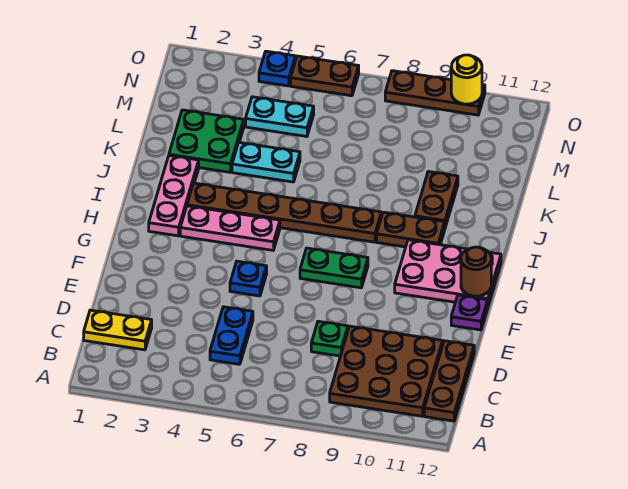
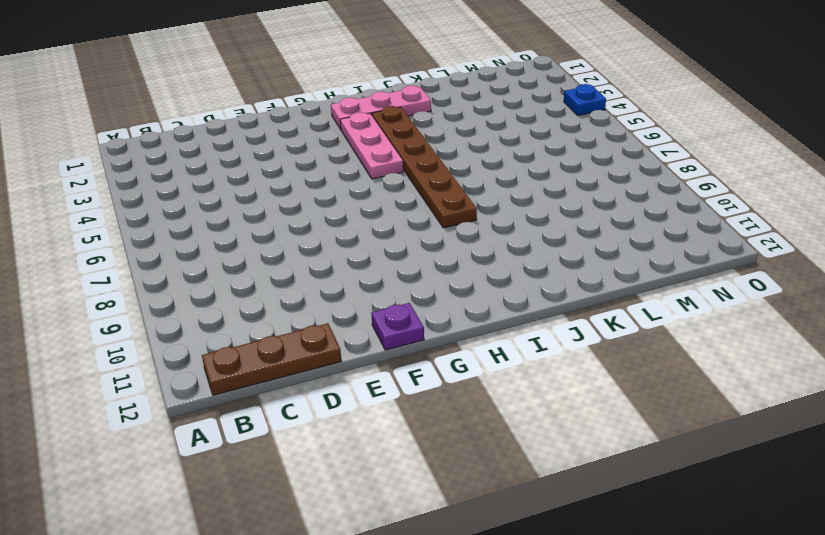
none -> brown plate B9:D11 level 1
none -> yellow plate C1:C2 level 1
none -> blue plate C5:D5 level 1

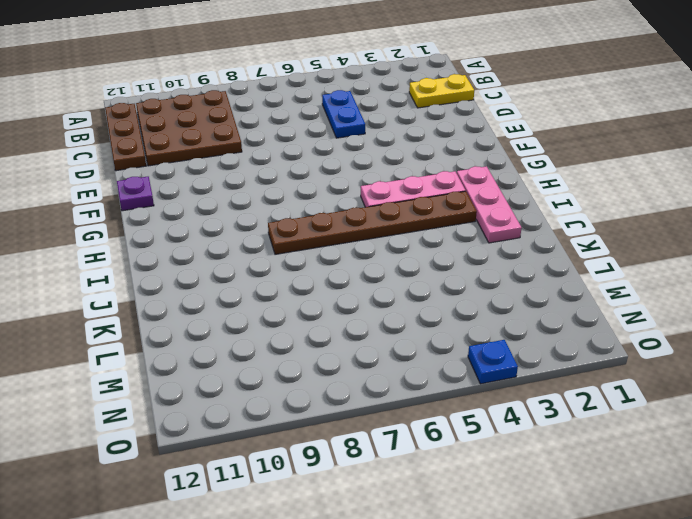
none -> green plate D8 level 1
none -> blue plate F5 level 1
none -> green plate G7:G8 level 1

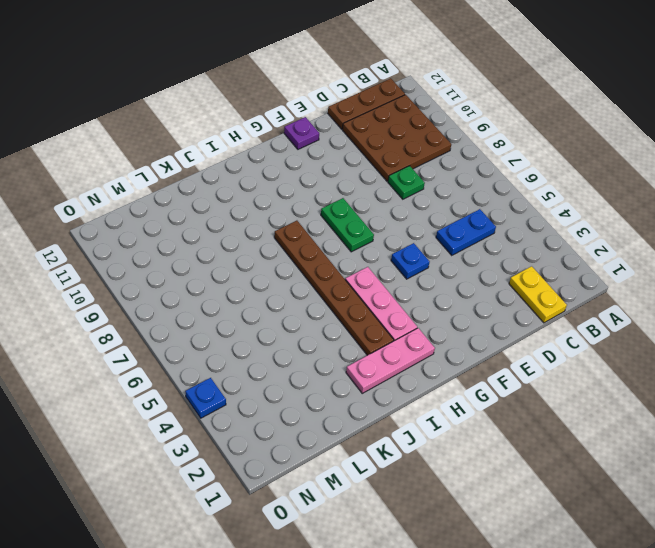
none -> pink plate G10:H12 level 1
none -> brown plate I9:I10 level 1
none -> brown plate J10:K10 level 1

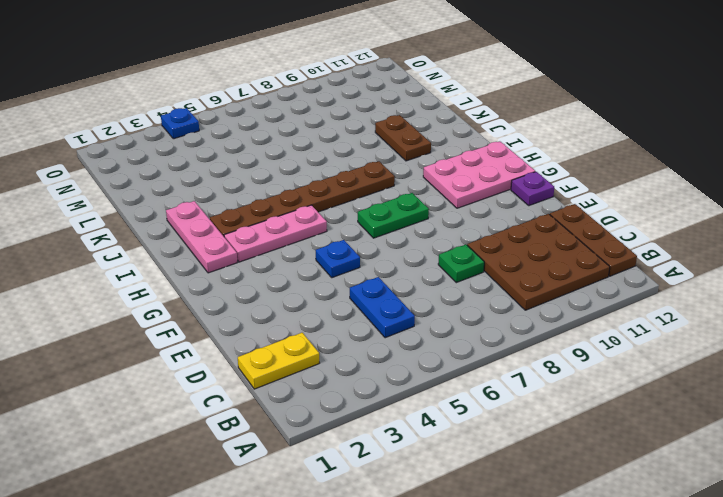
none -> brown plate I9:I10 level 1
none -> green plate K2:L3 level 1
none -> cyan plate K4:K5 level 1

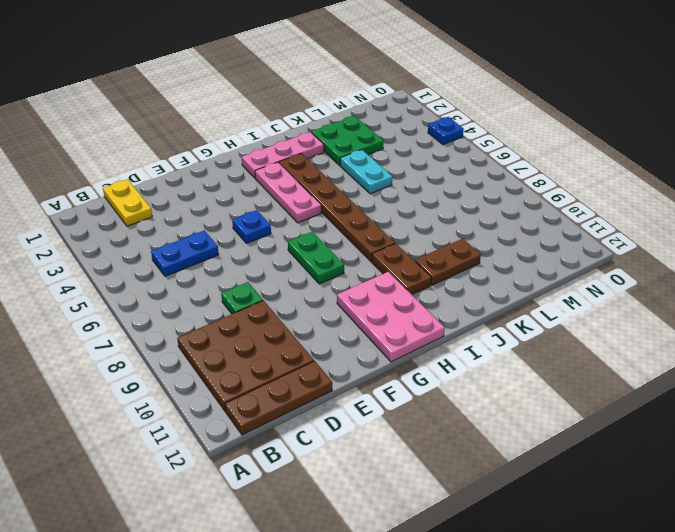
none -> purple plate F12 level 1
none -> cyan plate M4:M5 level 1
none -> brown plate O5:O6 level 1

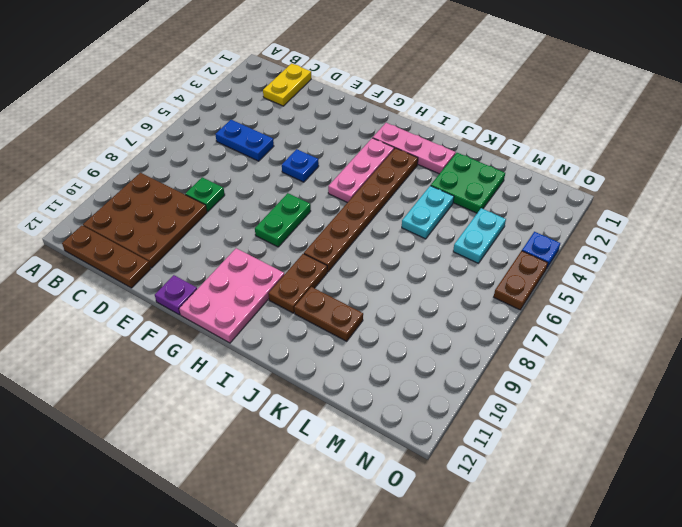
none -> brown plate O8:O10 level 1
none -> brown round brick G12 level 2
none -> yellow round brick O10 level 2

